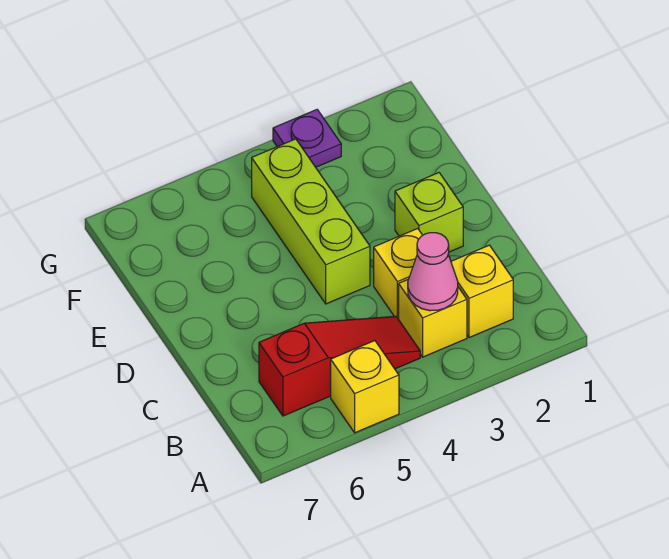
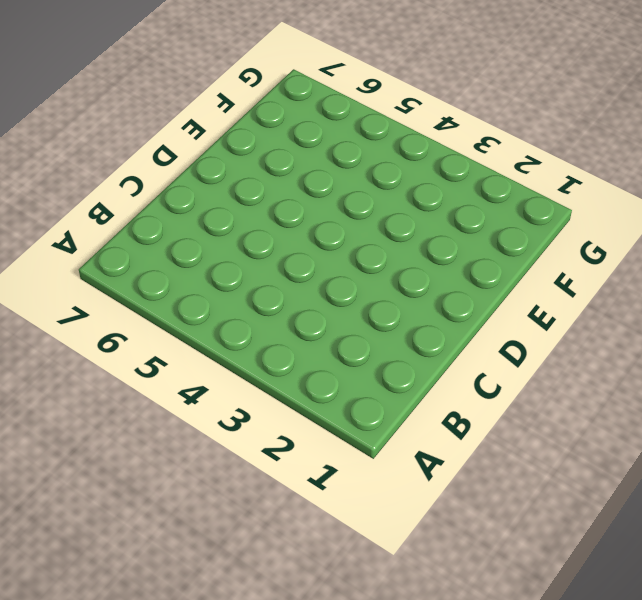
none -> yellow brick A5 level 1
none -> yellow brick B2 level 1

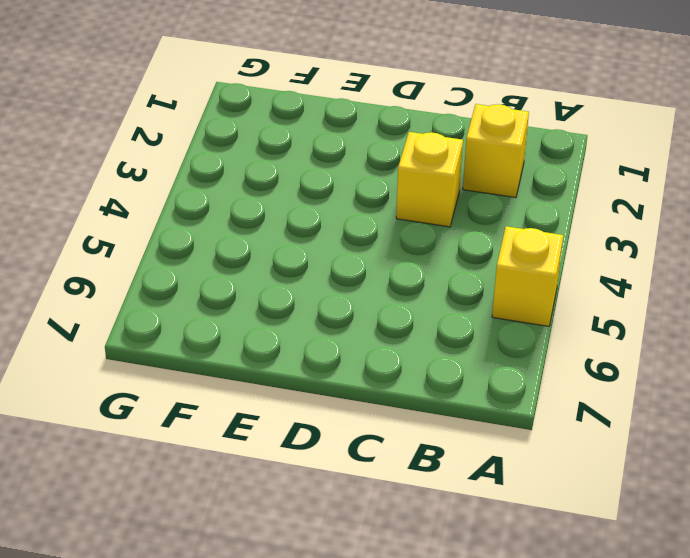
none -> yellow brick B3 level 1
none -> red slope B4:B6 level 1 top 6

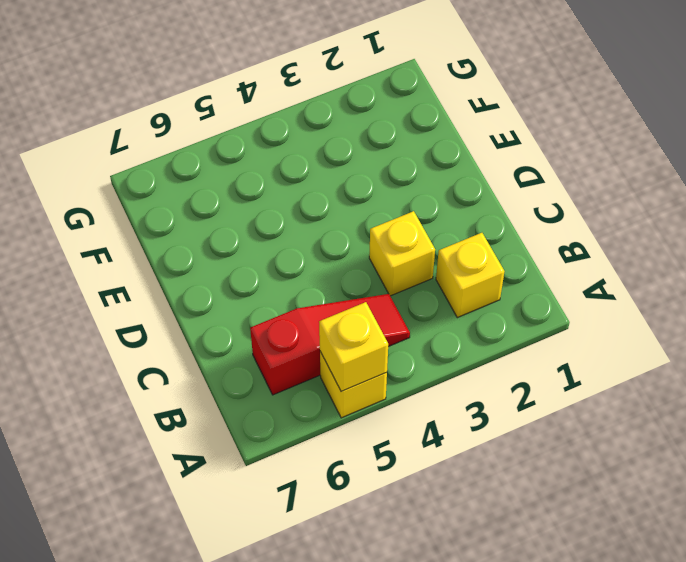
yellow brick A5 level 2 -> yellow brick B3 level 1
none -> lime brick D2 level 1
none -> lime brick D4:F4 level 1

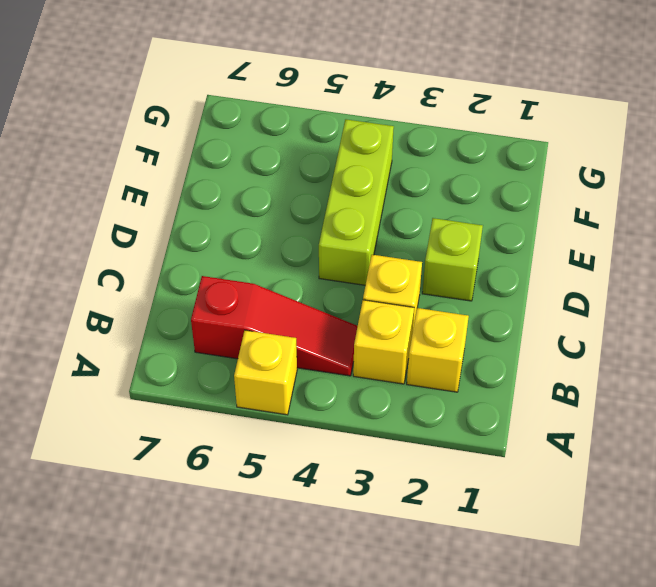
none -> purple plate G3 level 1
none -> pink cone B3 level 2

